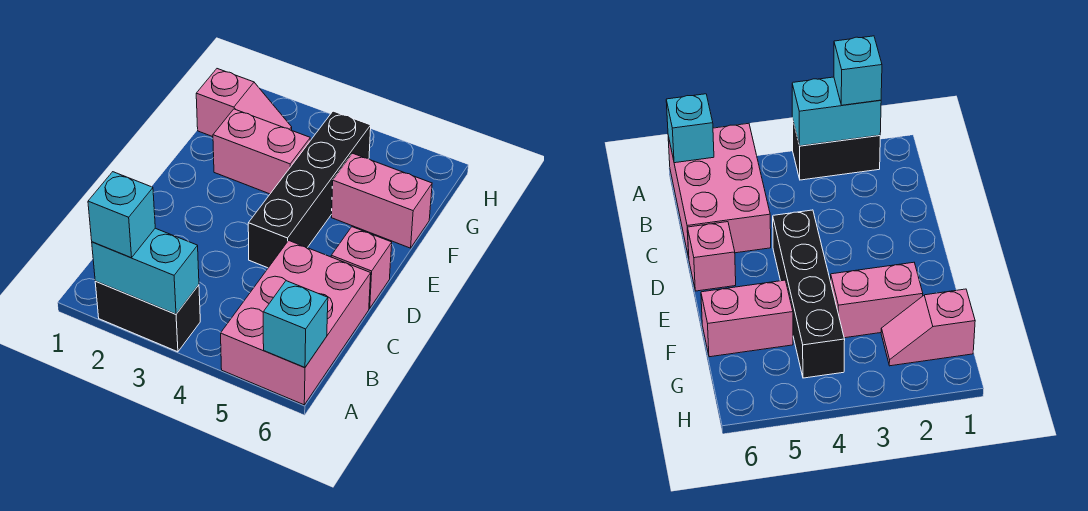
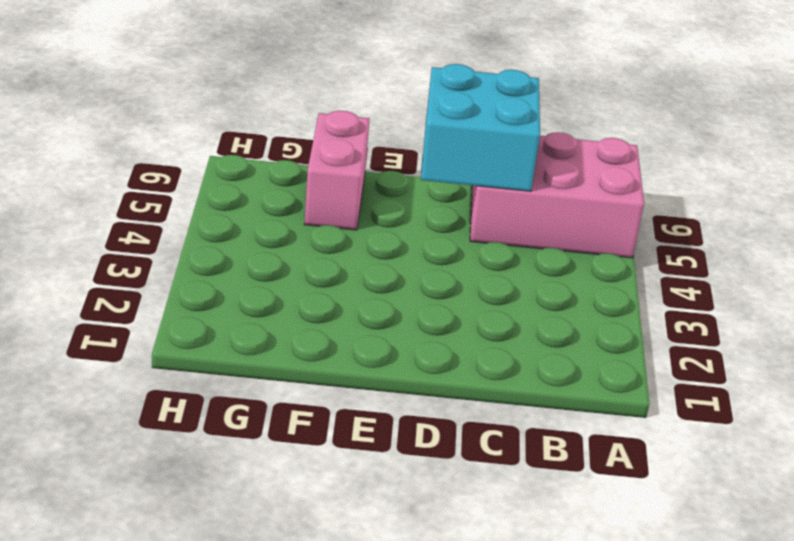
cyan brick C5:D6 level 2 -> none
none -> black brick A2:A3 level 1
none -> black brick D4:G4 level 1

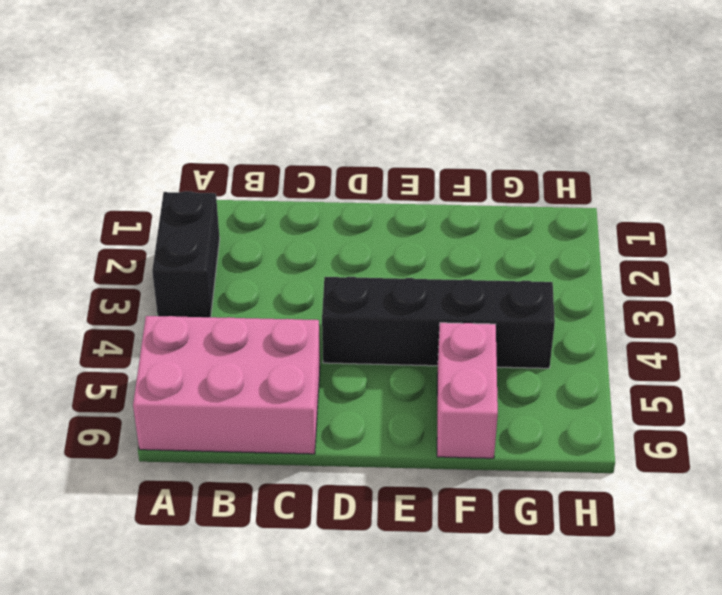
none -> pink brick D6 level 1
none -> pink brick F2:F3 level 1

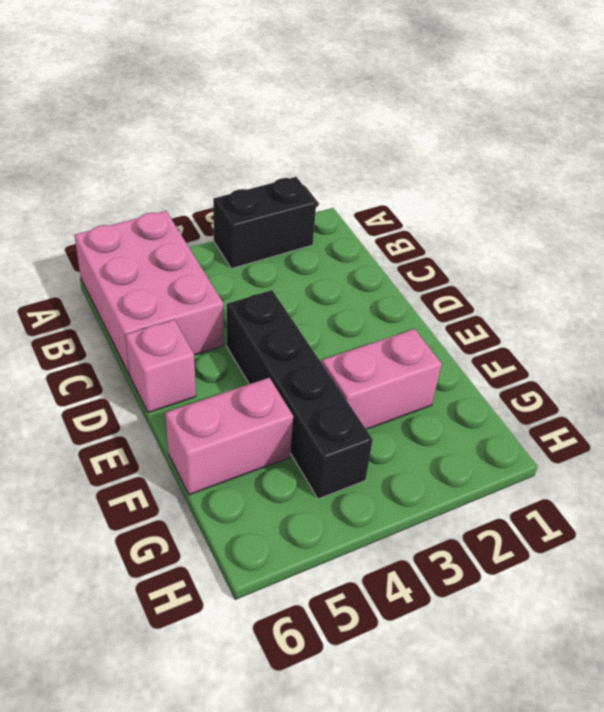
none -> pink slope G1:G2 level 1 top 1
none -> cyan brick A2:A3 level 2

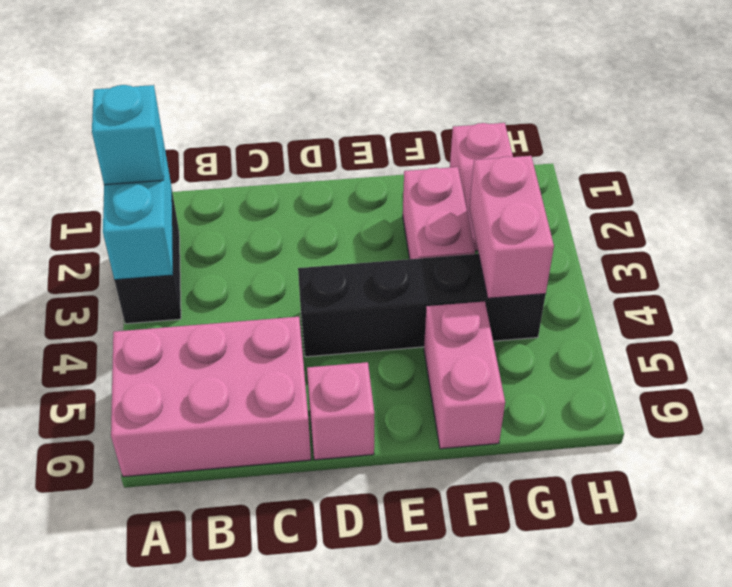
pink brick G3:G4 level 2 -> none
none -> cyan brick A6 level 2

